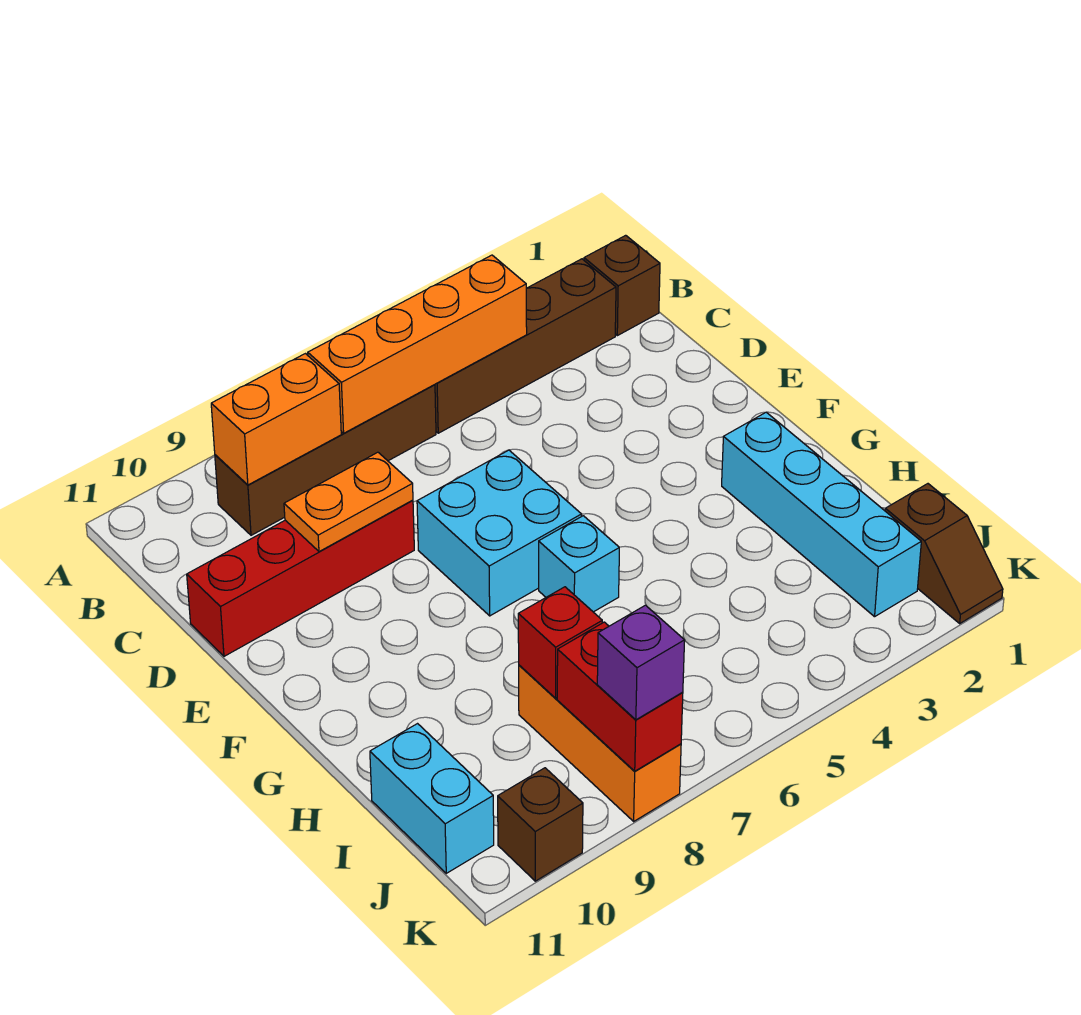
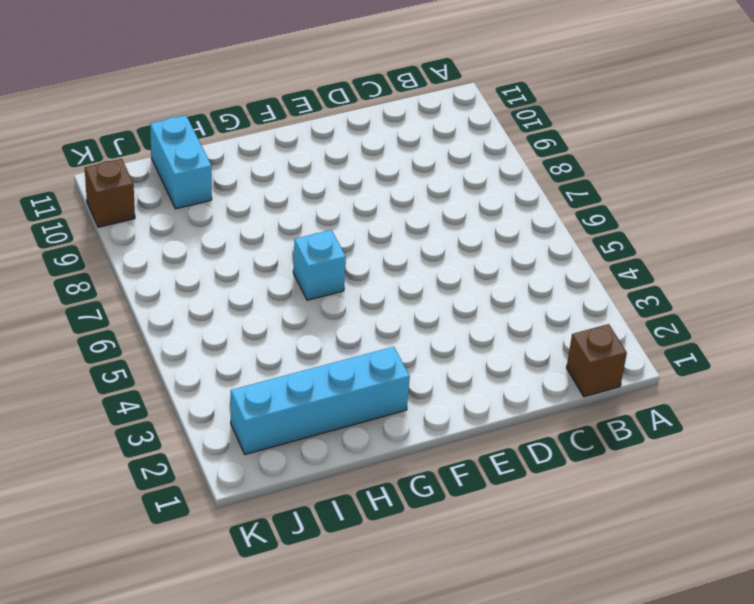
cyan brick I10:I11 level 1 -> cyan brick I11:J11 level 1
none -> brown brick B2:B5 level 1
none -> brown brick B6:B9 level 1
none -> red brick D8:D11 level 1

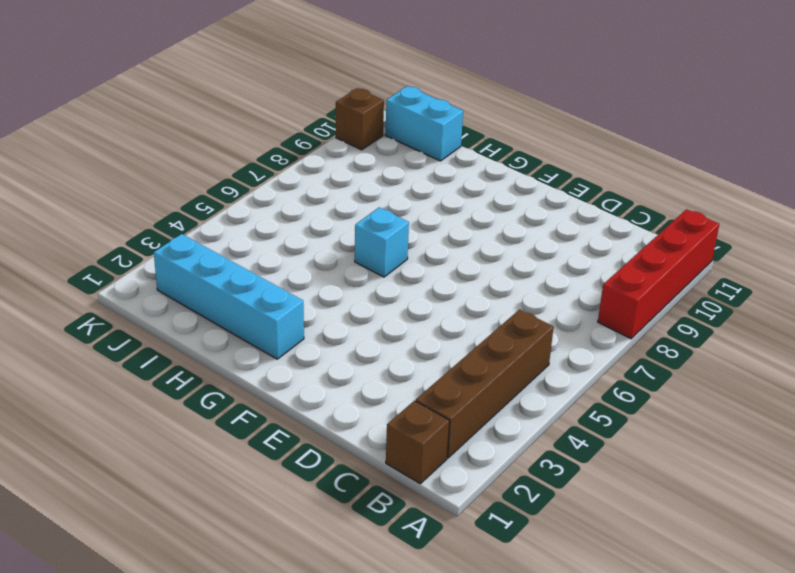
red brick A8:A11 level 1 -> red brick D8:D11 level 1
none -> brown brick B6:B9 level 1
none -> cyan brick E6:F7 level 1
none -> orange brick I8:K8 level 1

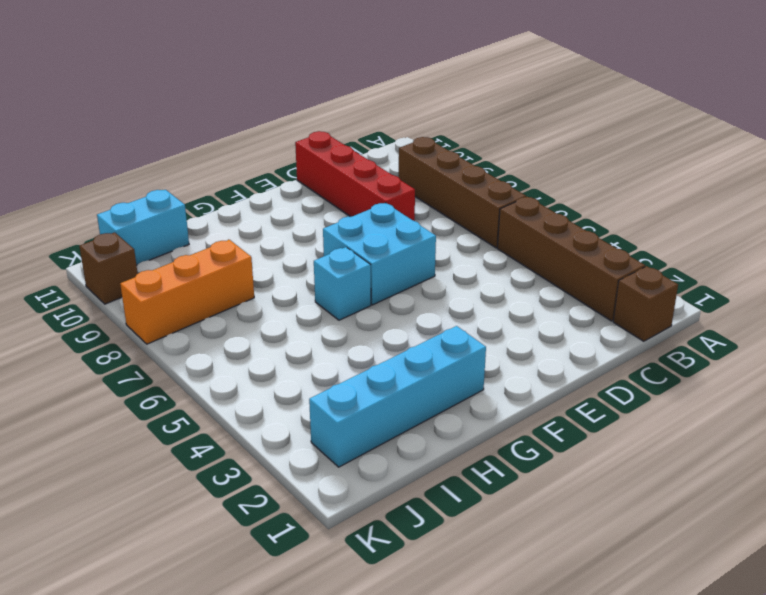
none -> brown slope J1:K1 level 1 top J
none -> orange brick B4:B7 level 2
none -> orange brick B8:B9 level 2

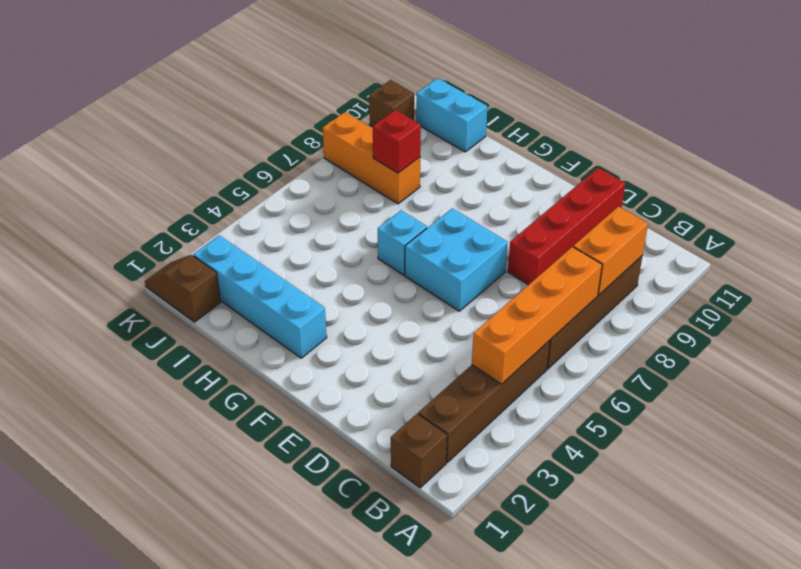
none -> orange plate D8:D9 level 2
none -> red brick J8:K8 level 2
none -> purple brick K8 level 3

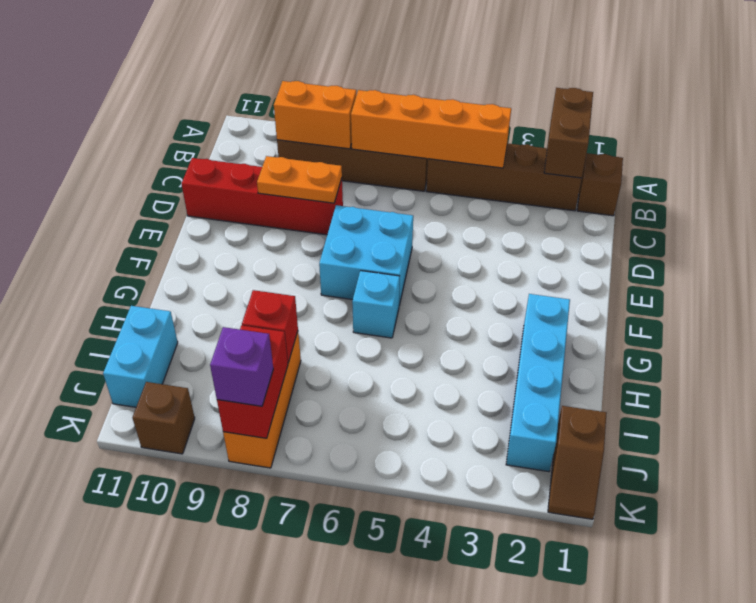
brown brick A2:B2 level 2 -> none

